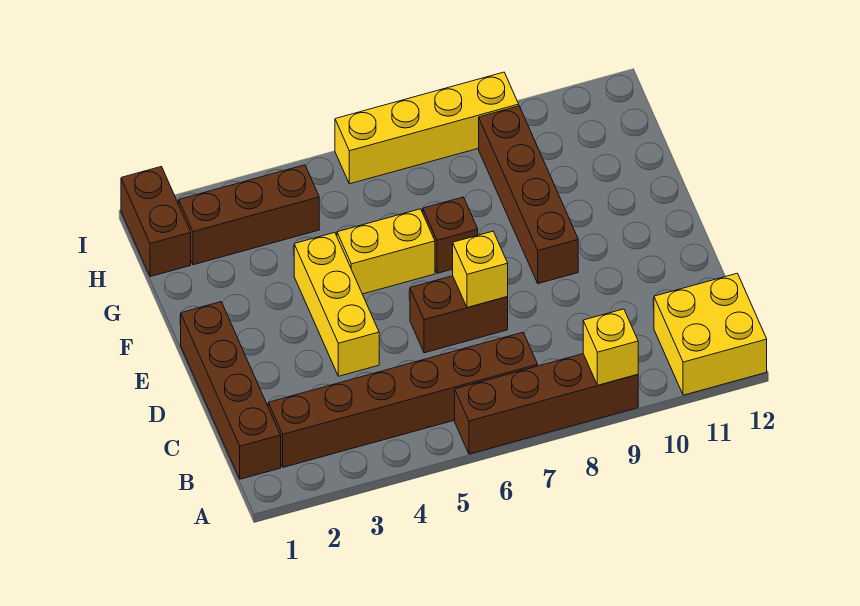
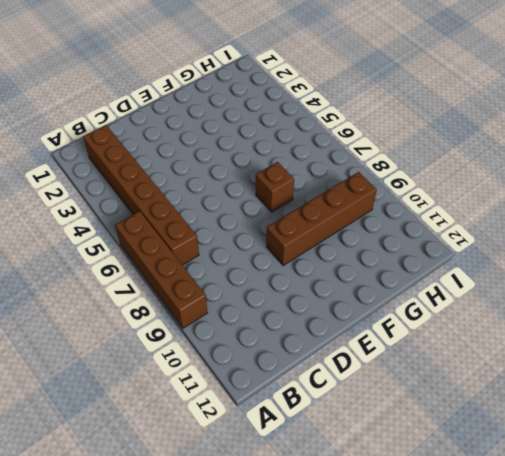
none -> yellow brick A11:B12 level 1
none -> brown brick B1:E1 level 1
none -> yellow brick D4:F4 level 1

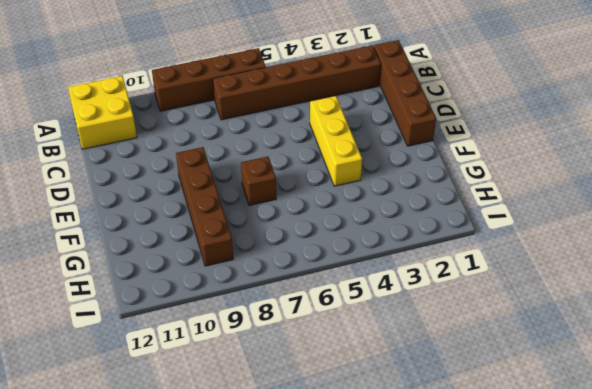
none -> brown brick D6:D7 level 1
none -> yellow brick F5:F6 level 1
none -> brown brick H1:I1 level 1

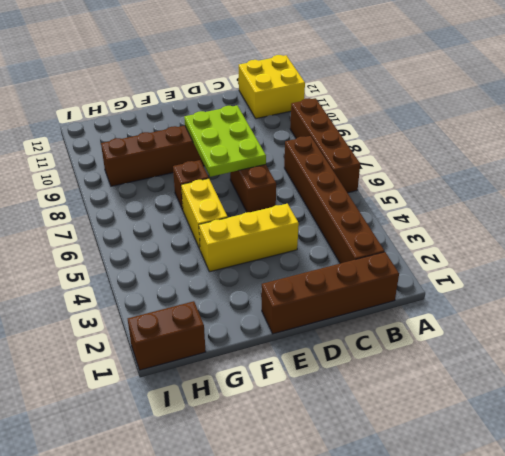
lime plate D7:E9 level 2 -> yellow brick D7 level 2
none -> brown brick H2:H4 level 1
none -> yellow brick I6:I9 level 1
none -> yellow brick A9 level 2

